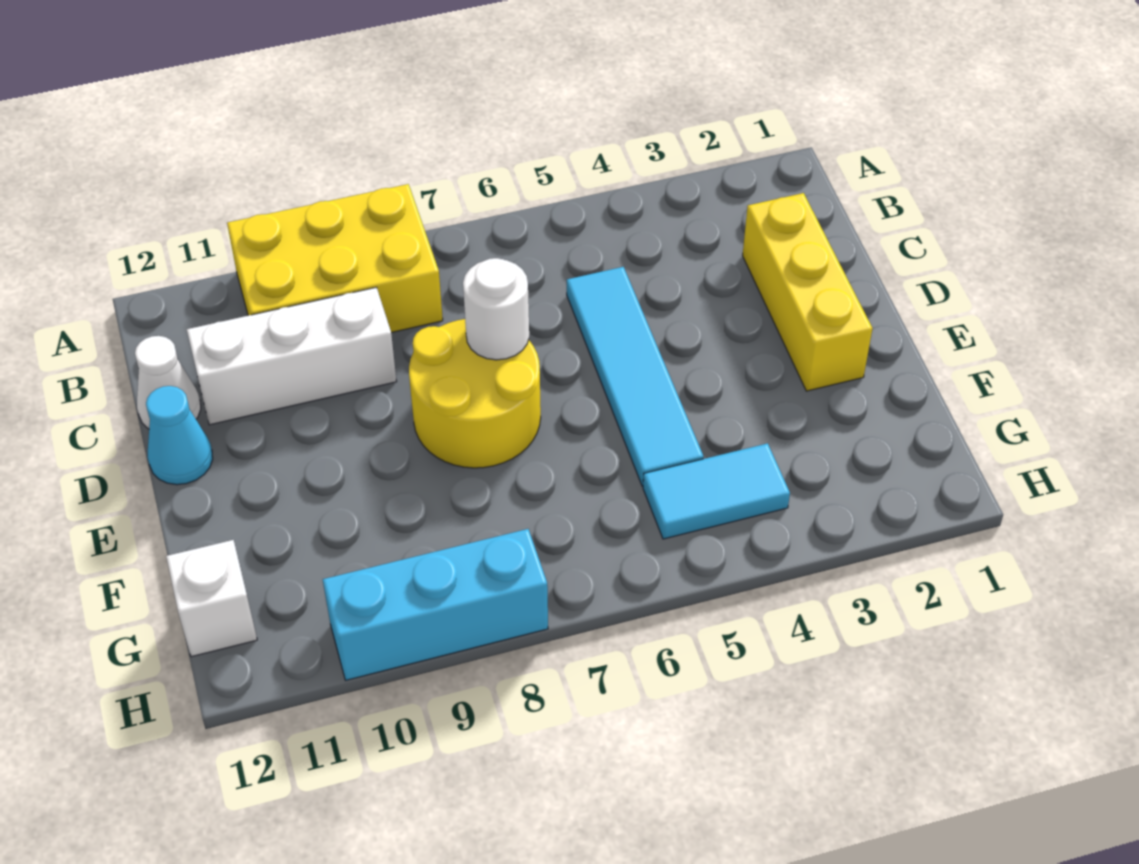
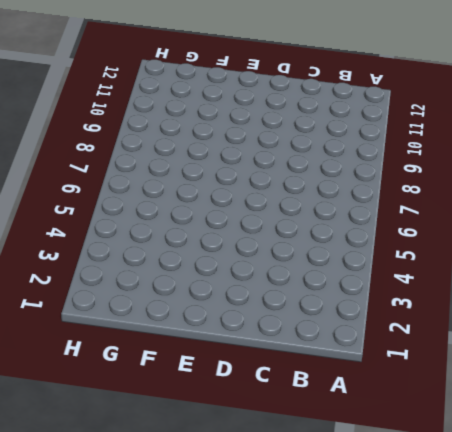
none -> yellow brick A8:B10 level 1
none -> yellow brick C2:E2 level 1

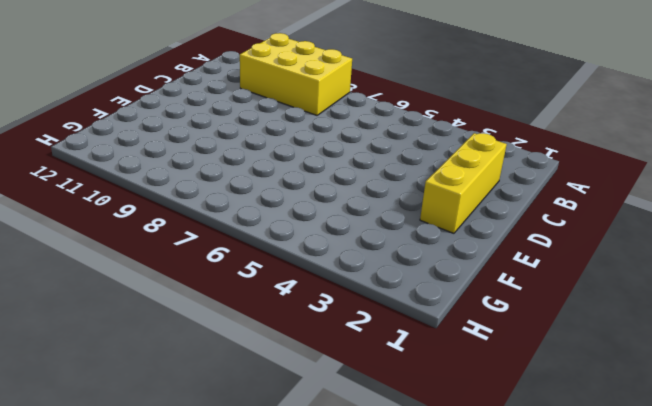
none -> cyan tile C5:F5 level 1
none -> white brick C9:C11 level 1

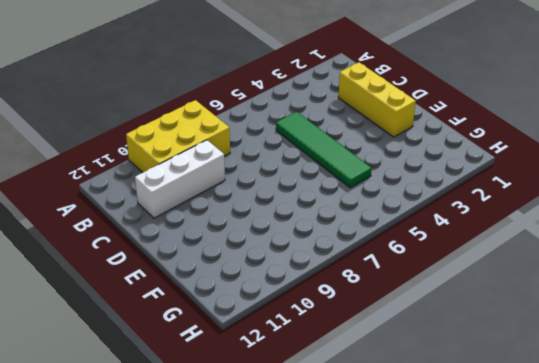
green tile C5:F5 level 1 -> cyan tile C5:F5 level 1
none -> white cone C12 level 1
none -> yellow round brick D7:E8 level 1

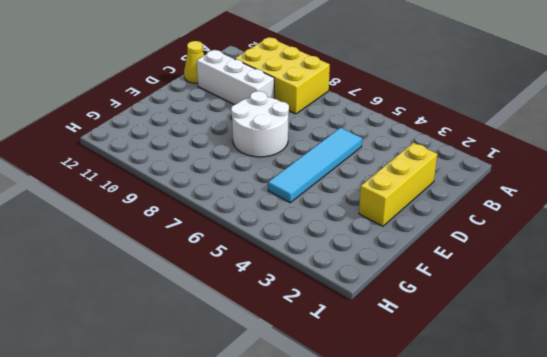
yellow cone C12 level 1 -> white cone C12 level 1
white round brick D7:E8 level 1 -> yellow round brick D7:E8 level 1
none -> cyan cone D12 level 1
none -> cyan tile G4:G5 level 1

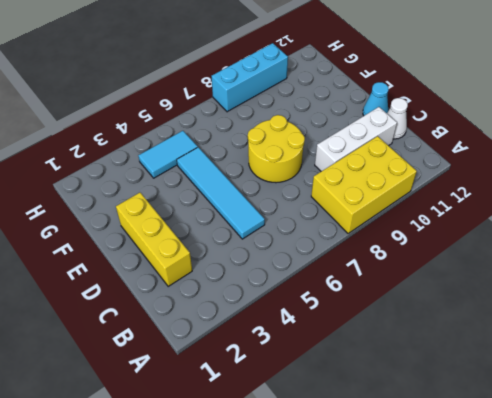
none -> white brick G12 level 1
none -> white round brick D7 level 2

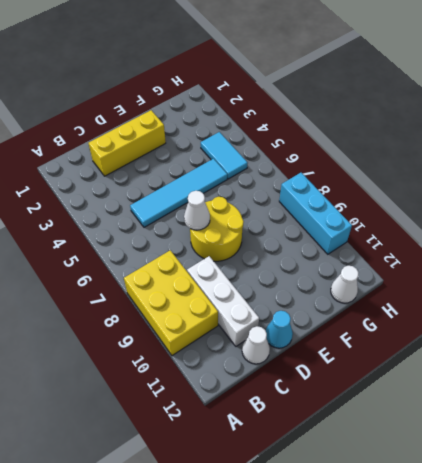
white cone D7 level 2 -> white round brick D7 level 2
white cone G12 level 1 -> white brick G12 level 1

